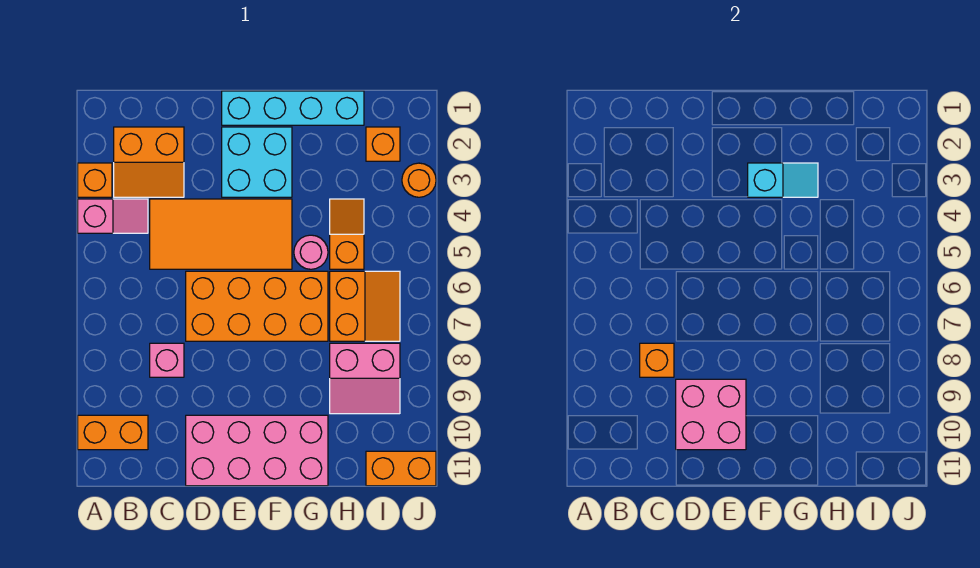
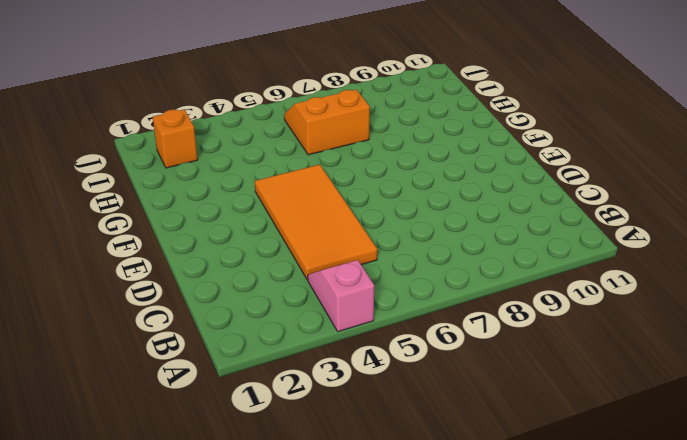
none -> orange brick A3 level 1
none -> orange brick A10:B10 level 1
none -> orange slope B2:C3 level 1 top 2

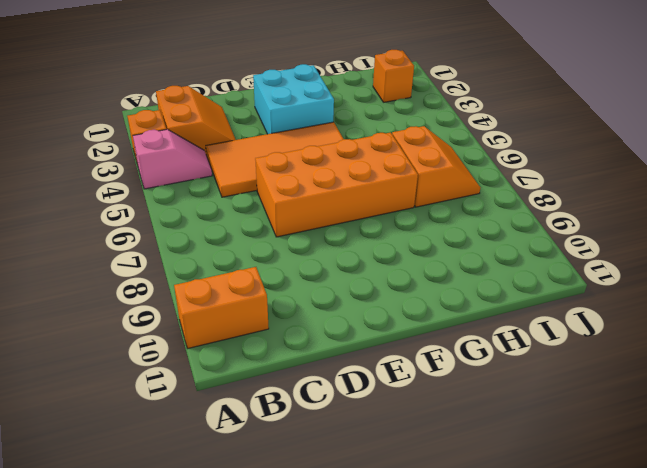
orange slope B2:C3 level 1 top B -> orange slope B2:C3 level 1 top 2
none -> pink brick C8 level 1
none -> pink brick D10:G11 level 1
none -> cyan brick E1:H1 level 1

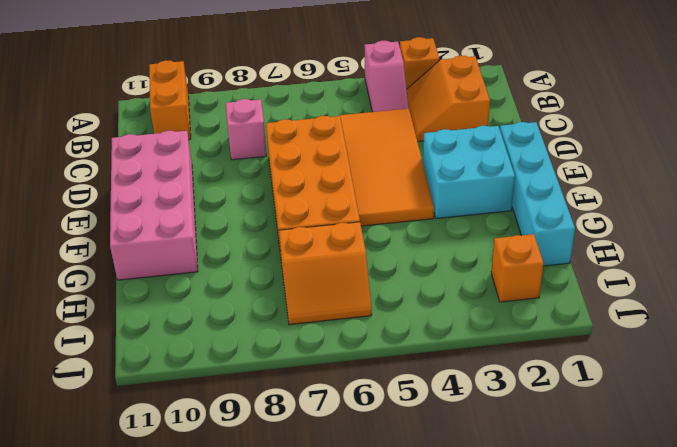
none -> pink round brick G5 level 1
none -> orange slope H4:H5 level 1 top 5
none -> pink slope H8:I9 level 1 top 8

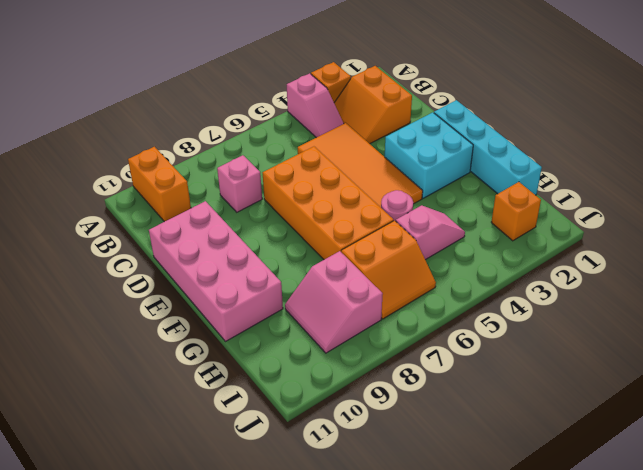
pink slope H4:H5 level 1 top 5 -> orange slope H4:H5 level 1 top 5
none -> orange brick I11:J11 level 1
none -> orange round brick J3 level 1
none -> orange brick C8 level 2

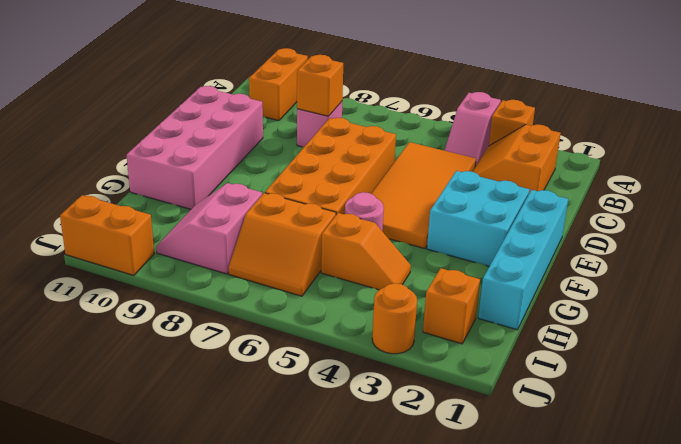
orange brick J10:J11 level 1 -> orange brick I11:J11 level 1
none -> pink brick D9:E10 level 2
none -> cyan slope F3:G3 level 2 top F

